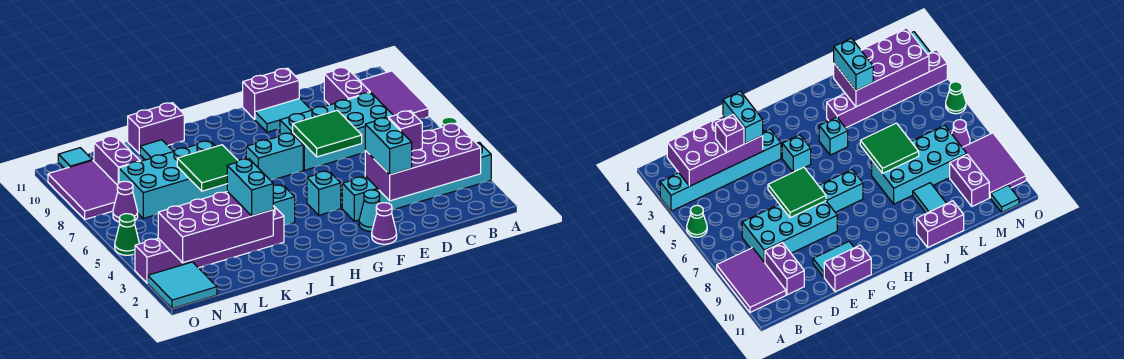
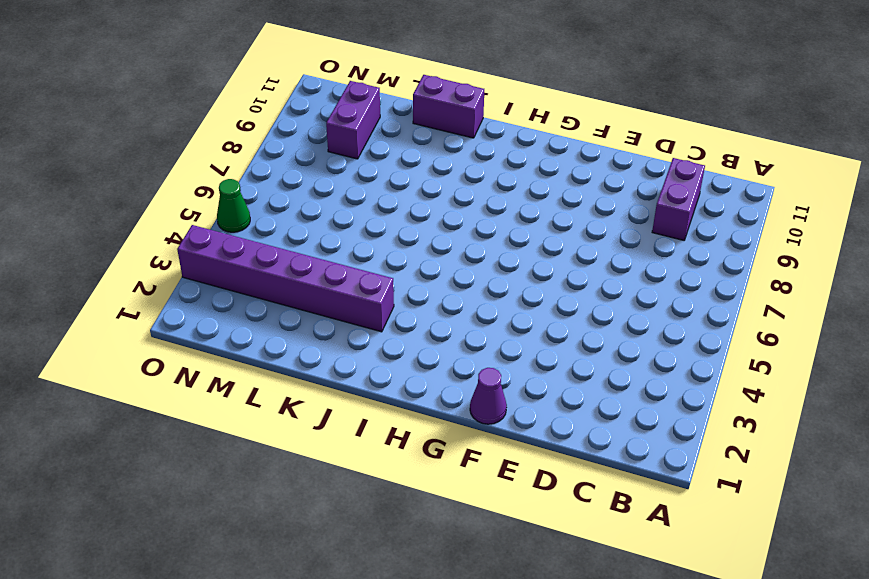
none -> cyan brick A3:F3 level 1
none -> green cone A5 level 1
none -> purple tile A8:B10 level 1

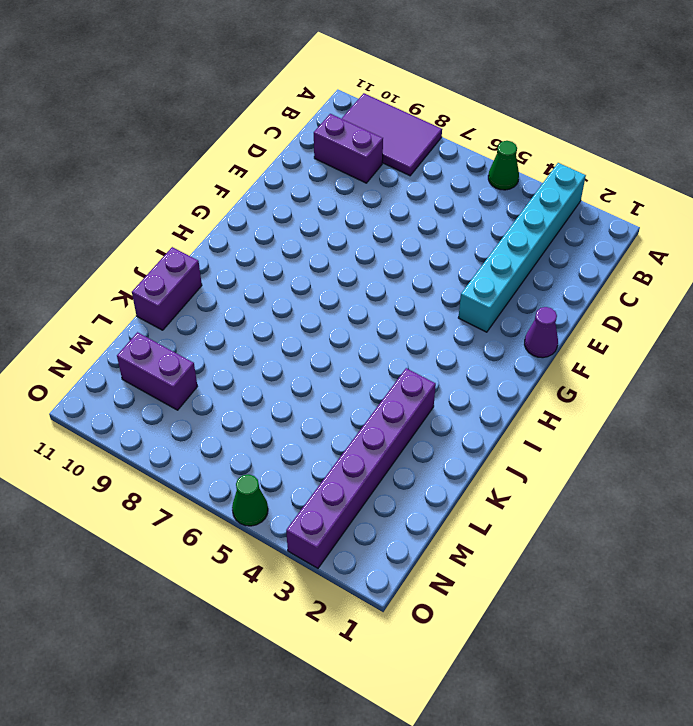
none -> cyan brick C7:F8 level 1
none -> cyan tile E10:F10 level 1
none -> purple brick E11:F11 level 1

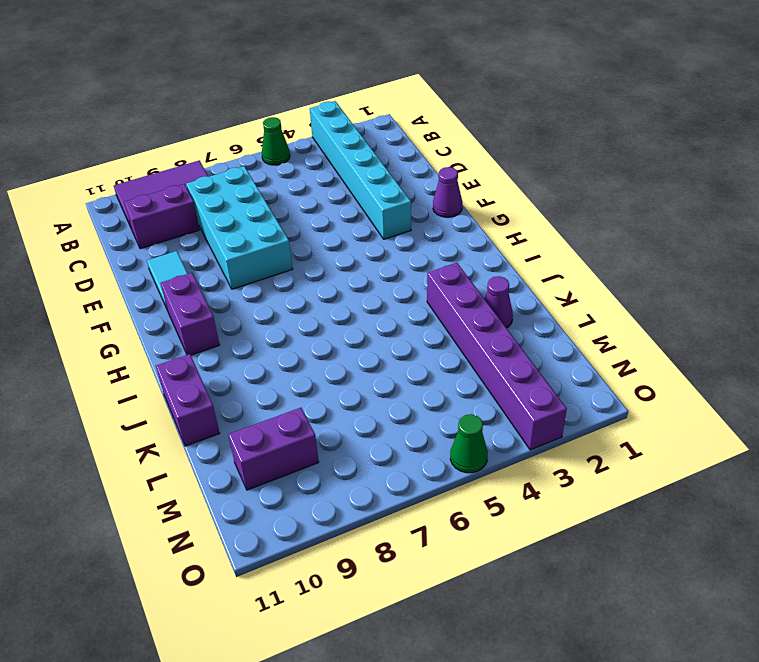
purple brick G10:H10 level 1 -> purple brick E11:F11 level 1
purple cone K2 level 1 -> purple cone N7 level 1
none -> cyan cone F2 level 1
none -> cyan brick G4 level 1
none -> cyan brick G7:H7 level 1

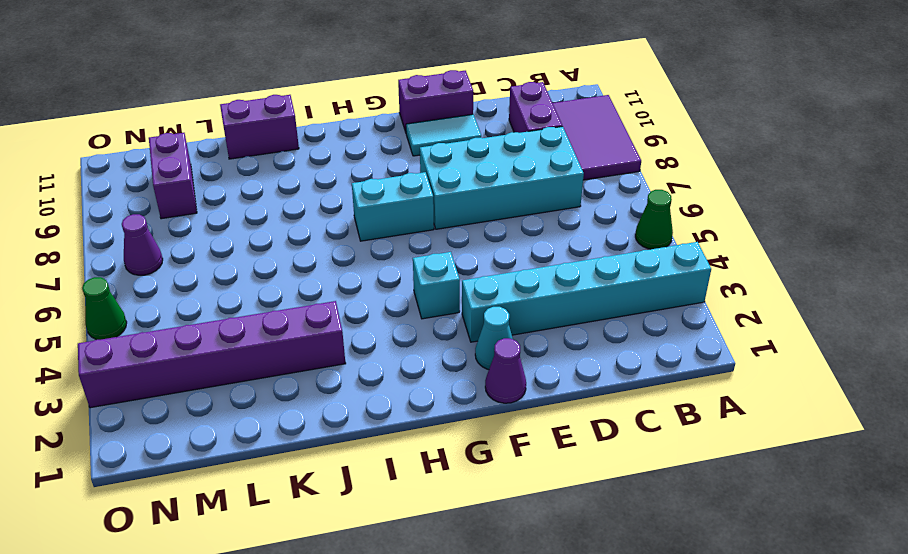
none -> cyan brick I4 level 1
none -> cyan brick J7:M8 level 1
none -> cyan tile K9:K10 level 1

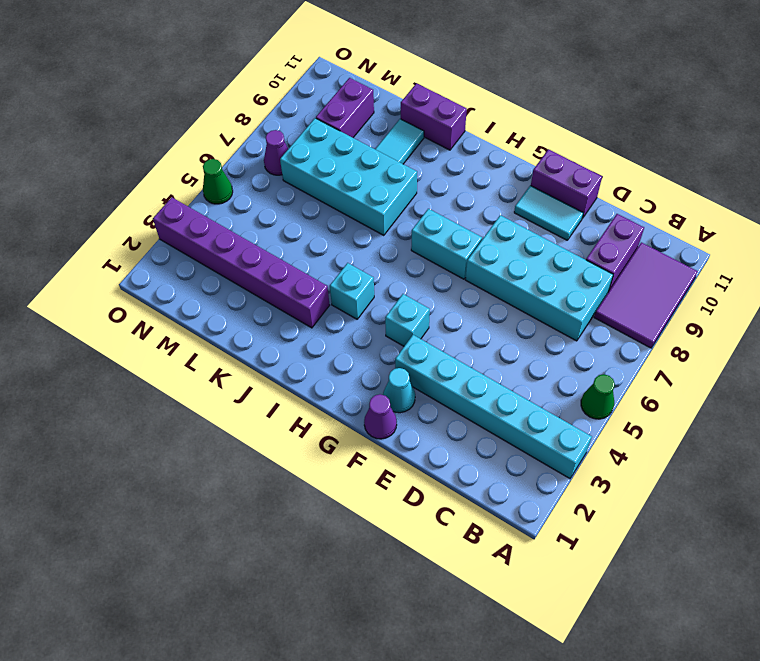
none -> cyan tile N1:O2 level 1
none -> purple tile N8:O10 level 1
none -> cyan tile N11 level 1

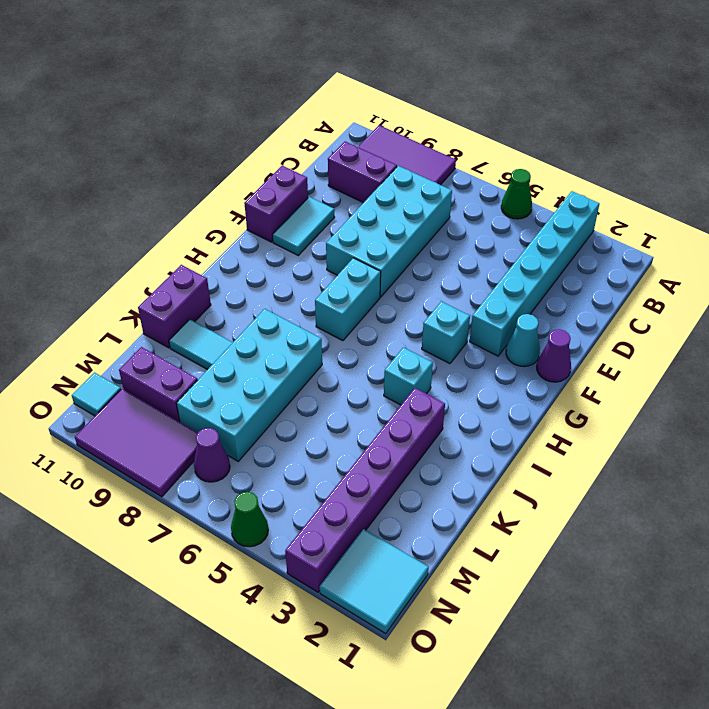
none -> purple brick B2:E3 level 2
none -> green tile E6:F7 level 2
none -> green tile J6:K7 level 2

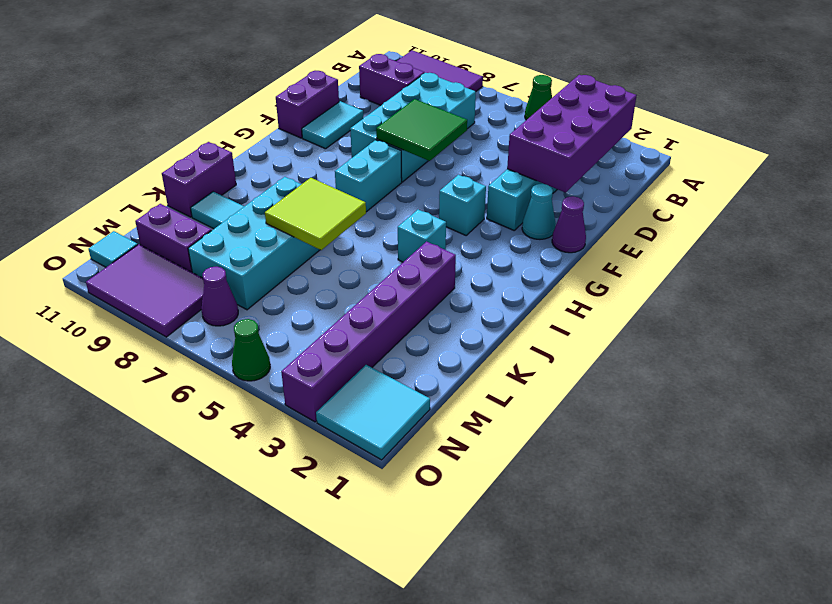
lime tile J6:K7 level 2 -> green tile J6:K7 level 2
none -> purple brick K2:N3 level 2
none -> purple brick D3 level 3
none -> cyan brick E2:E3 level 3

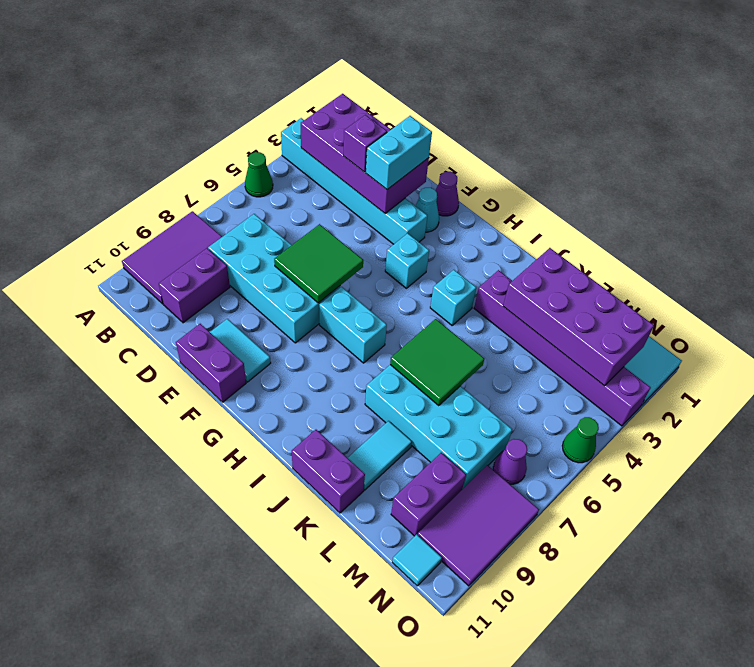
none -> cyan brick K2:K3 level 3

